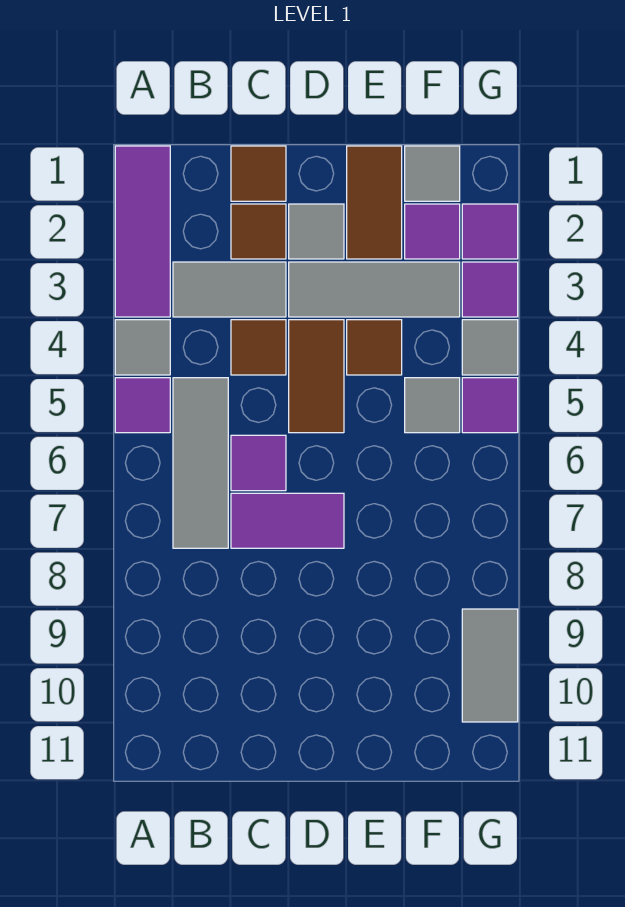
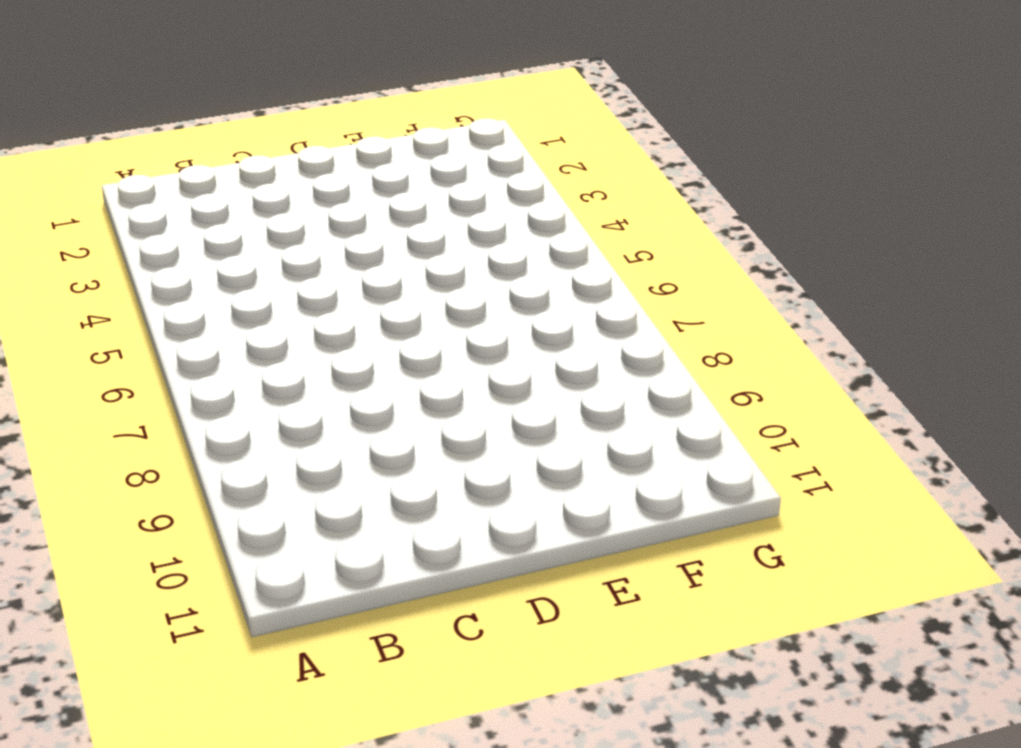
none -> purple tile A1:A3 level 1
none -> grey tile A4 level 1
none -> purple tile A5 level 1

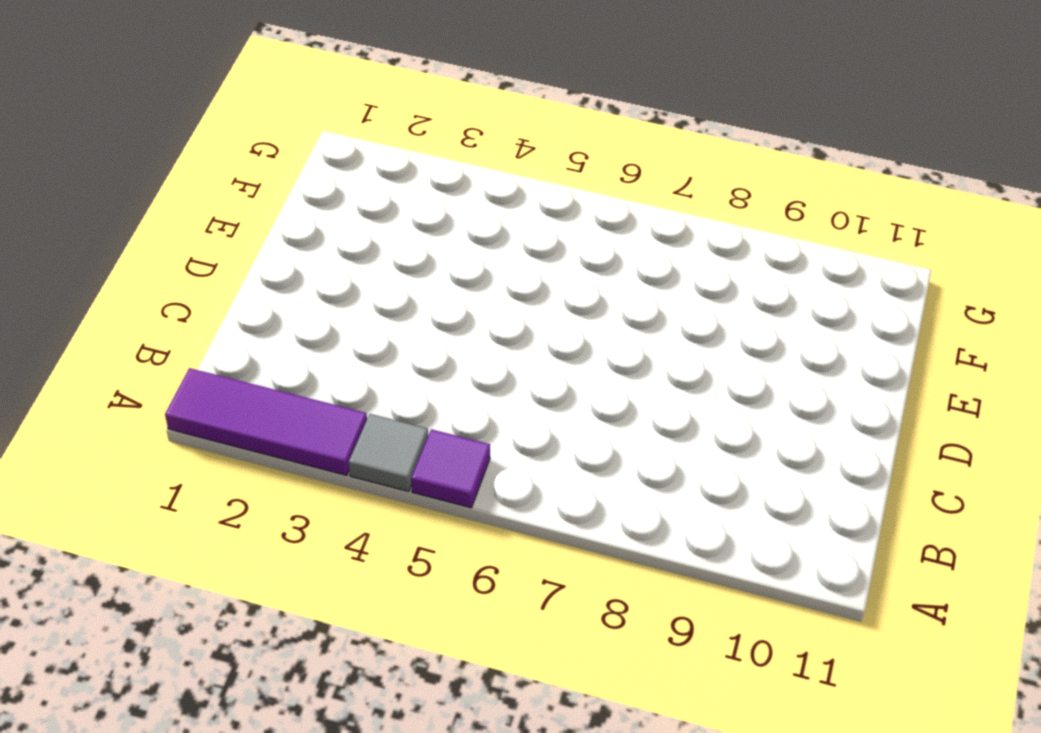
none -> grey tile B3:C3 level 1
none -> grey tile B5:B7 level 1
none -> brown tile C1 level 1

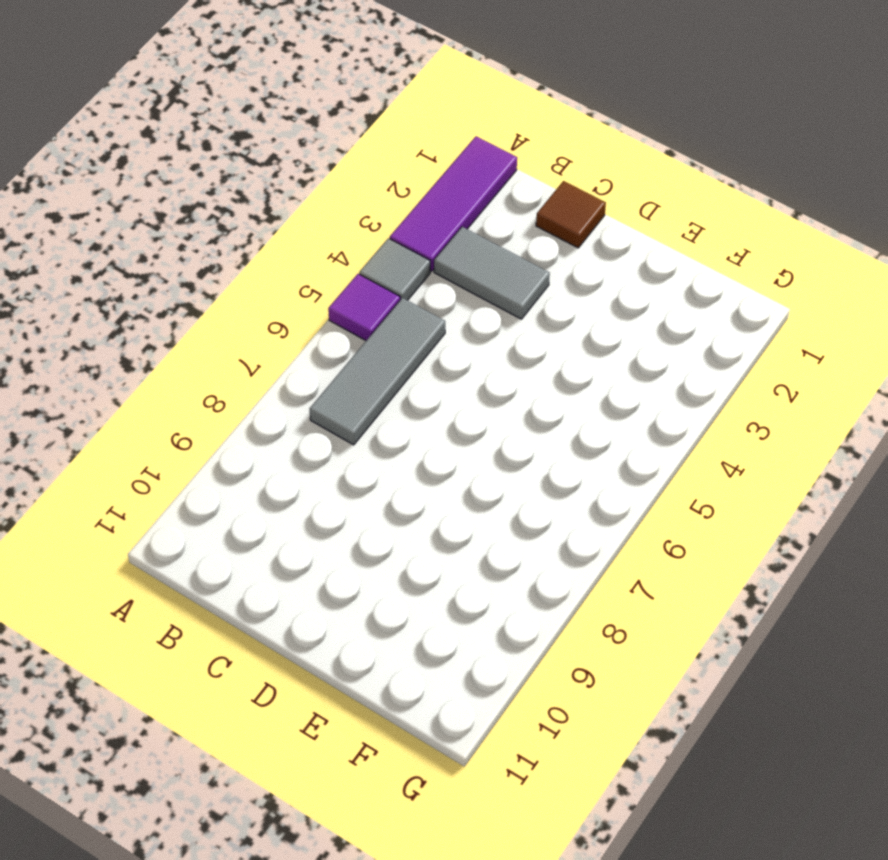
none -> brown tile C2 level 1
none -> brown tile C4 level 1
none -> purple tile C6 level 1

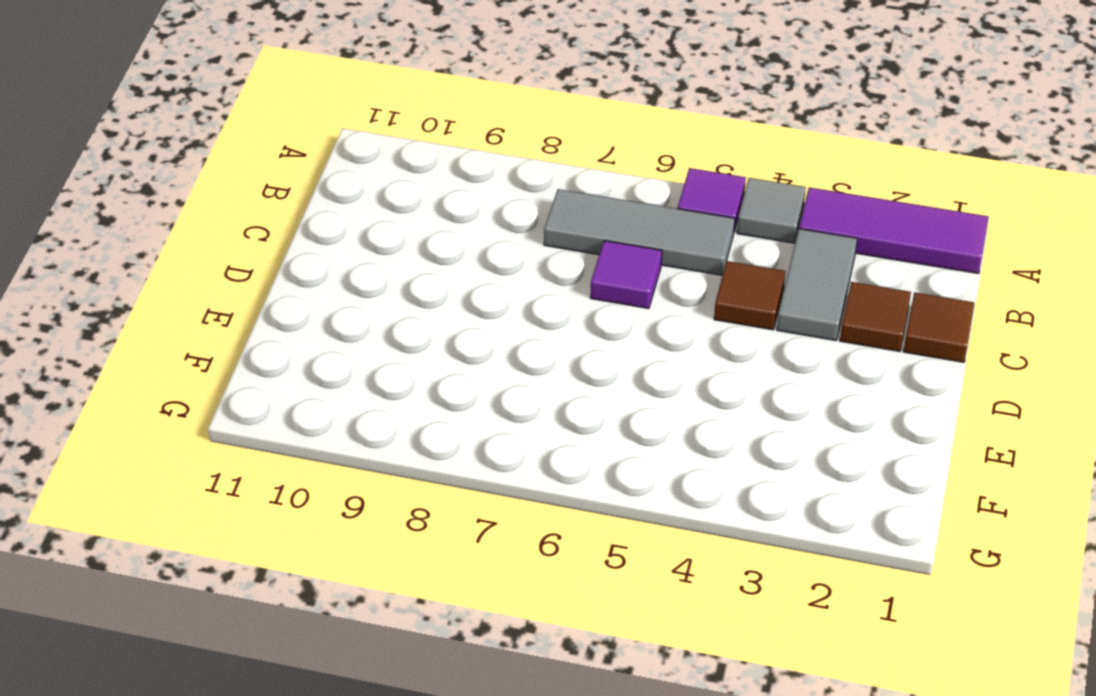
none -> purple tile C7:D7 level 1
none -> grey tile D2 level 1
none -> grey tile D3:F3 level 1

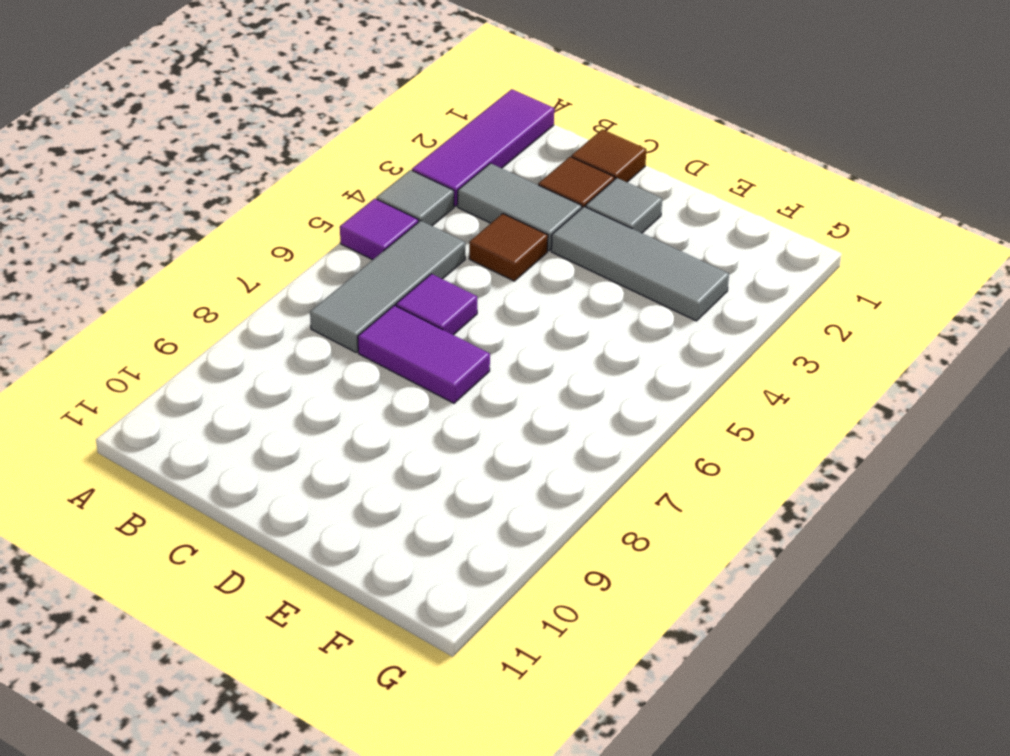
none -> brown tile D4:D5 level 1
none -> brown tile E1:E2 level 1
none -> brown tile E4 level 1

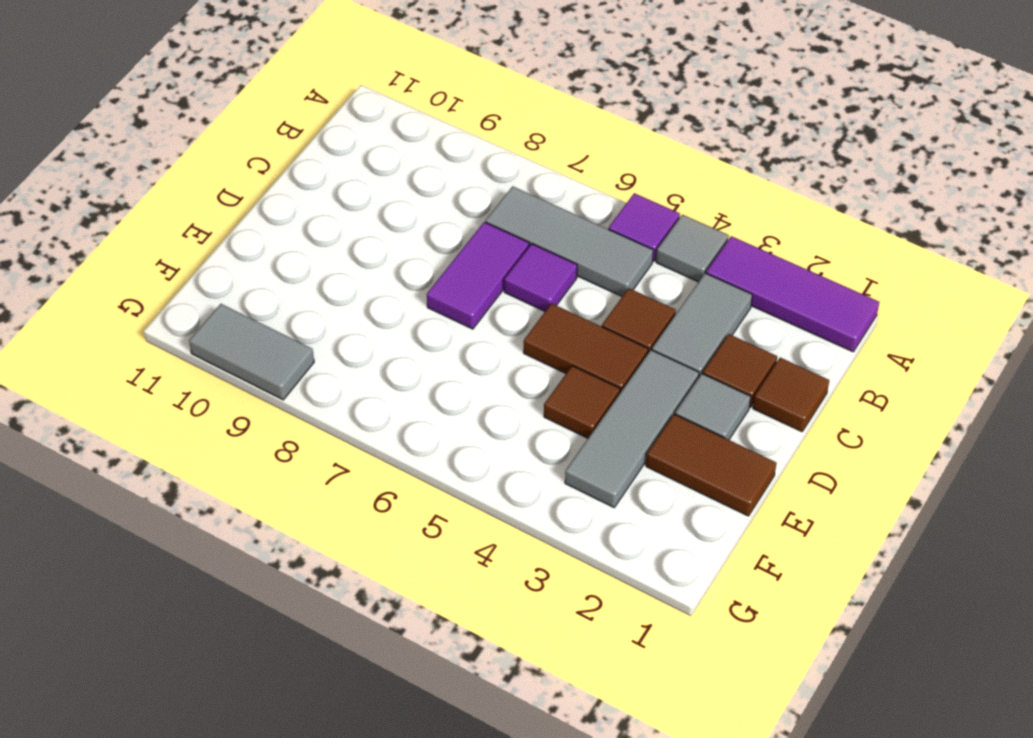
none -> grey tile F1 level 1
none -> purple tile F2 level 1
none -> grey tile F5 level 1

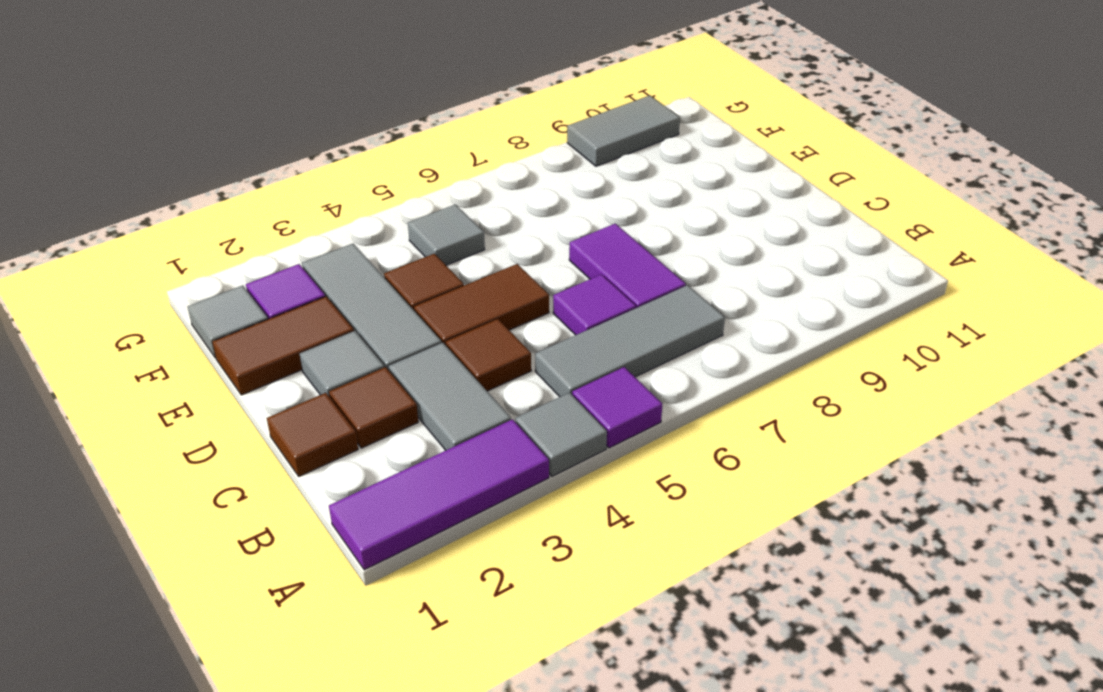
none -> purple tile G2 level 1
none -> purple tile G3 level 1
none -> grey tile G4 level 1

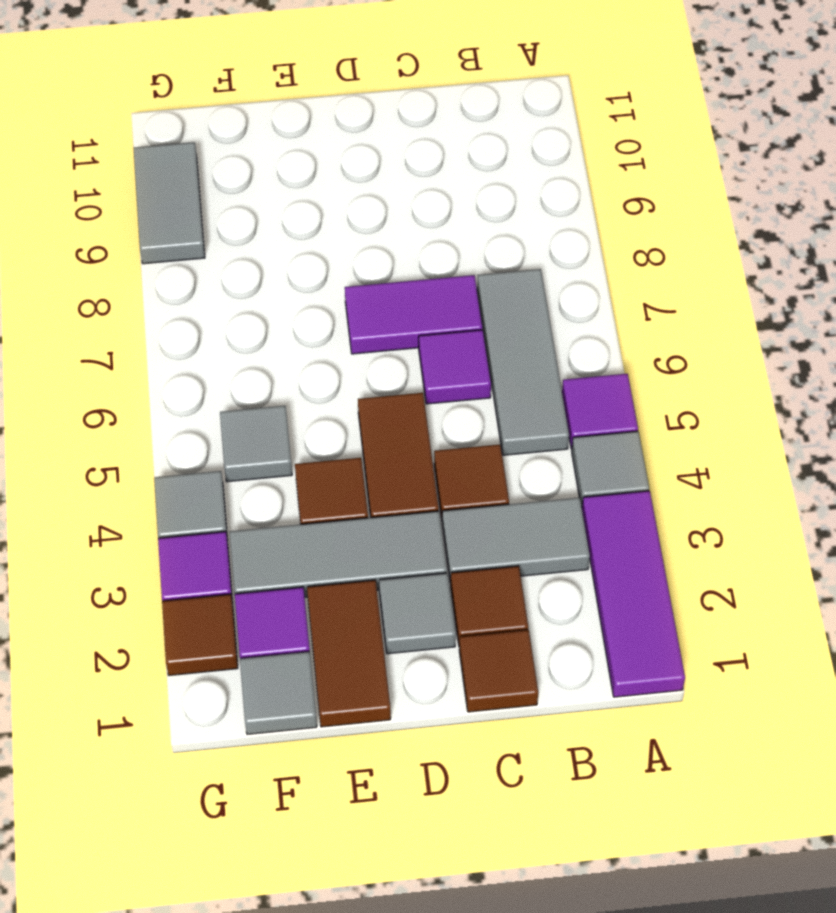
brown tile G2 level 1 -> purple tile G2 level 1
none -> purple tile G5 level 1

